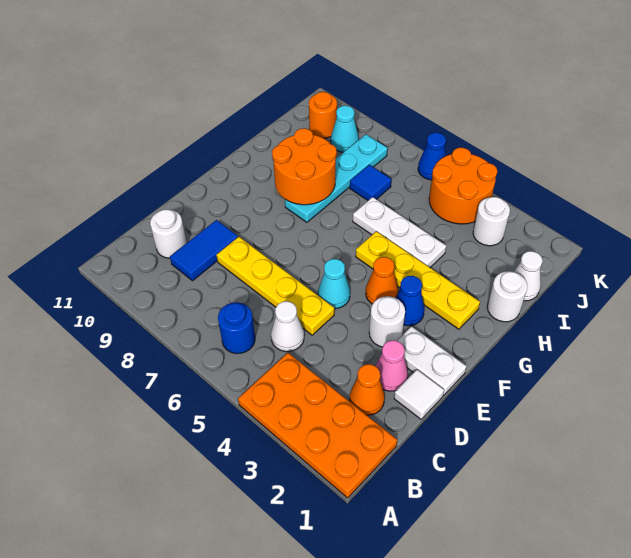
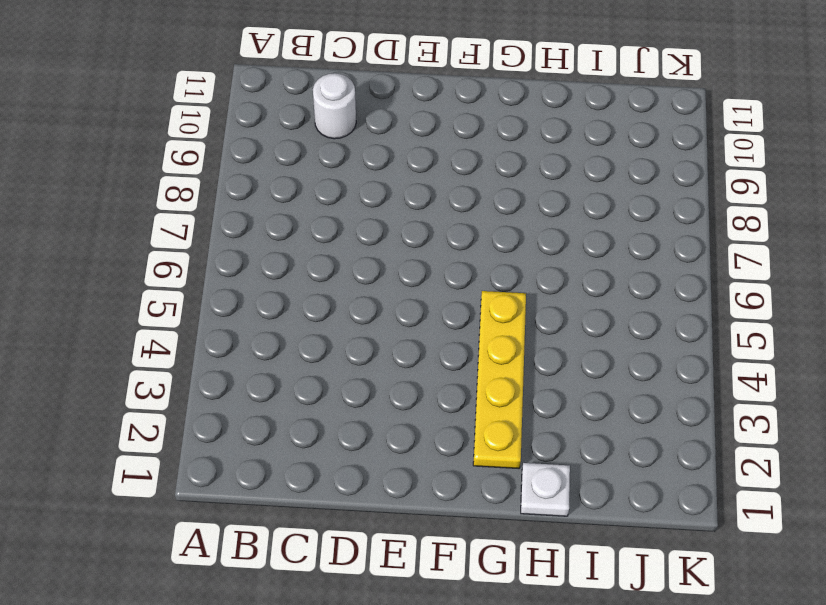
white plate H1 level 1 -> white round brick H1 level 1
none -> orange plate A1:B4 level 1
none -> blue round brick B6 level 1
none -> orange cone C2 level 1

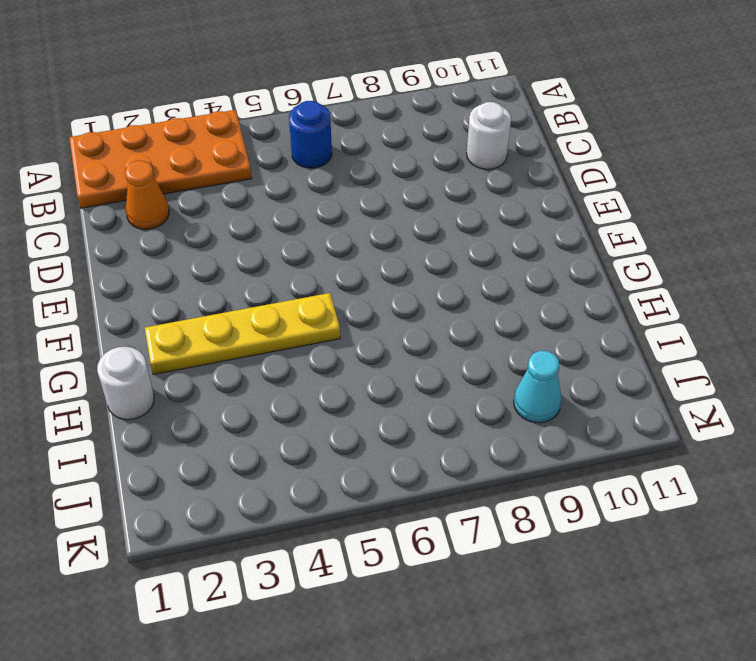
none -> white cone C5 level 1
none -> blue tile C9:D9 level 1
none -> white tile D1 level 1

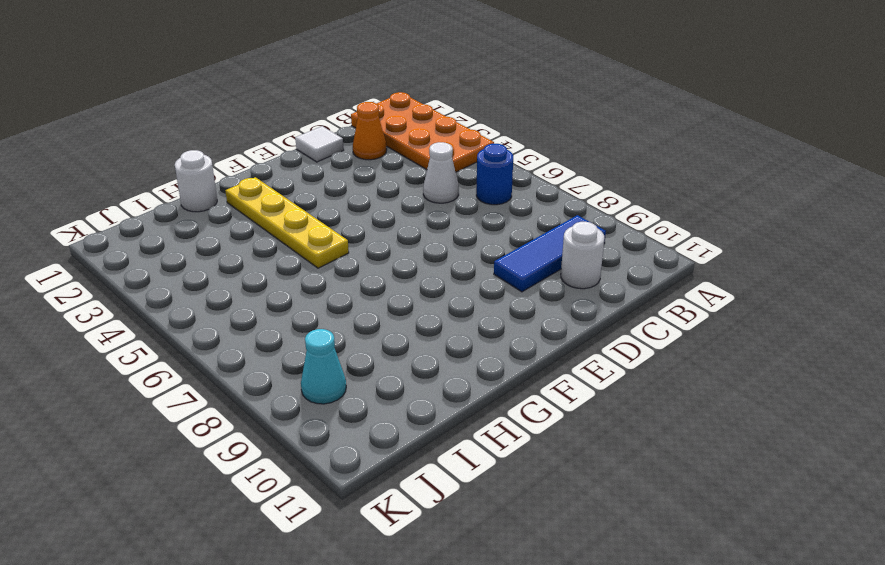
blue tile B9:D9 level 1 -> blue tile C9:D9 level 1
none -> pink cone D2 level 1
none -> yellow plate D5:D8 level 1
none -> white plate E1:E2 level 1

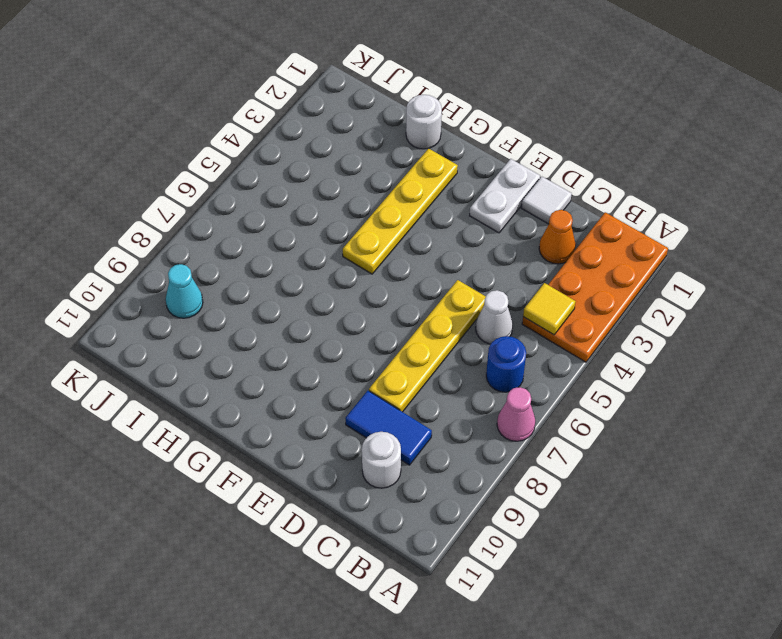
pink cone A7 level 1 -> pink cone D2 level 1
yellow tile B4 level 2 -> none
none -> white round brick E3 level 1
none -> cyan cone E5 level 1
none -> blue cone F3 level 1

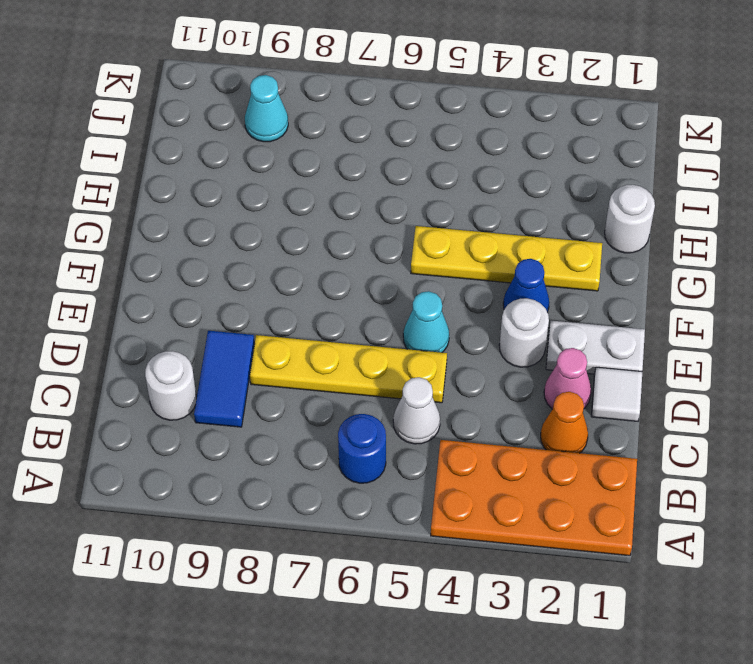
none -> orange cone F4 level 1
none -> cyan plate G8:J8 level 1
none -> white plate H4:H6 level 1

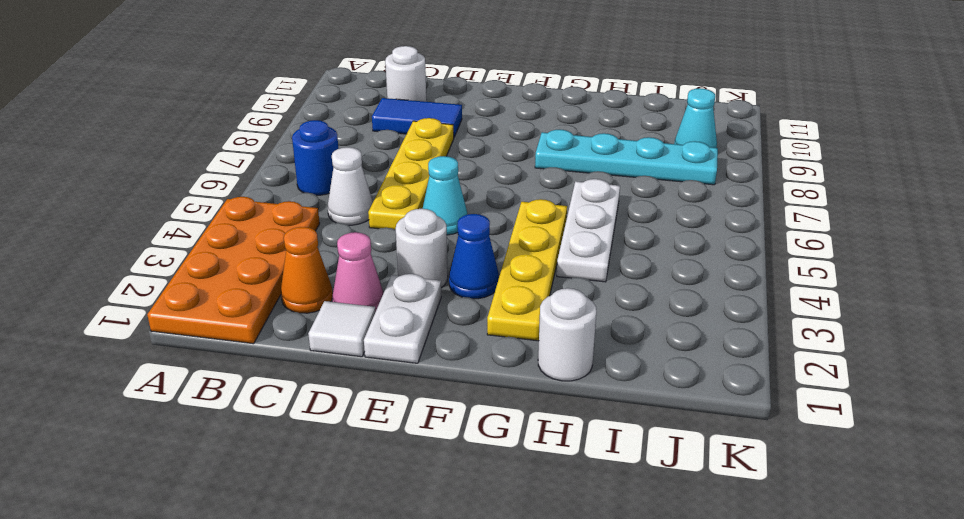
none -> orange cone F4 level 1
none -> white cone I1 level 1
none -> blue tile I7 level 1

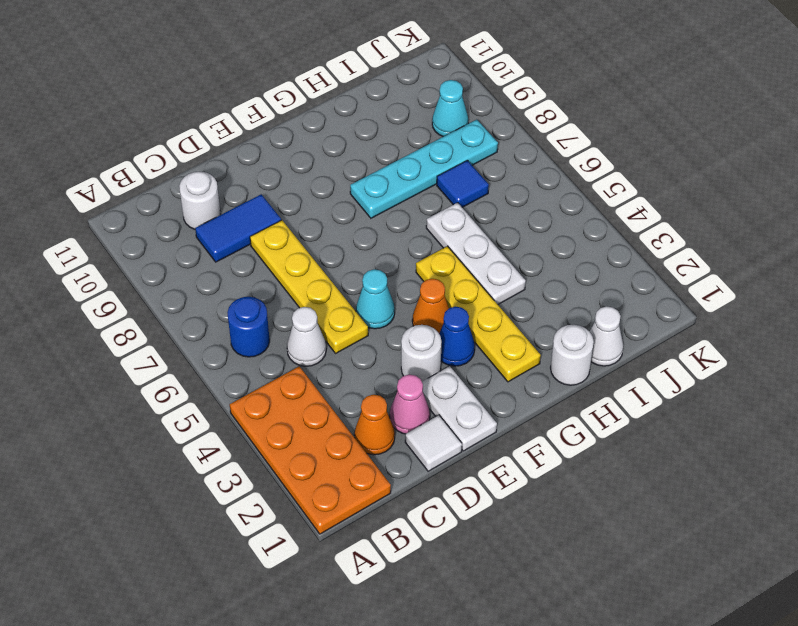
none -> white round brick J3 level 1
none -> orange round brick J4:K5 level 1
none -> orange round brick J10 level 1

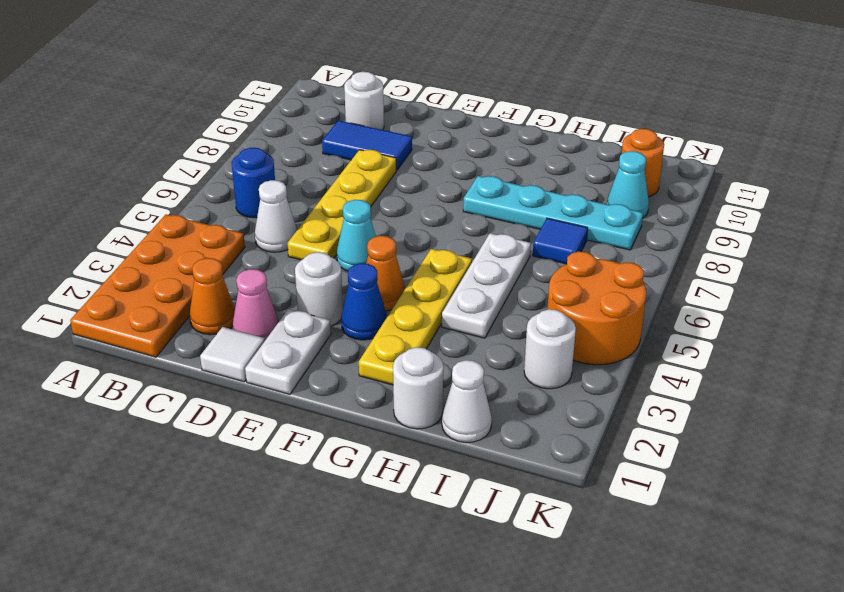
none -> blue cone K6 level 1
none -> orange round brick G8:H9 level 2

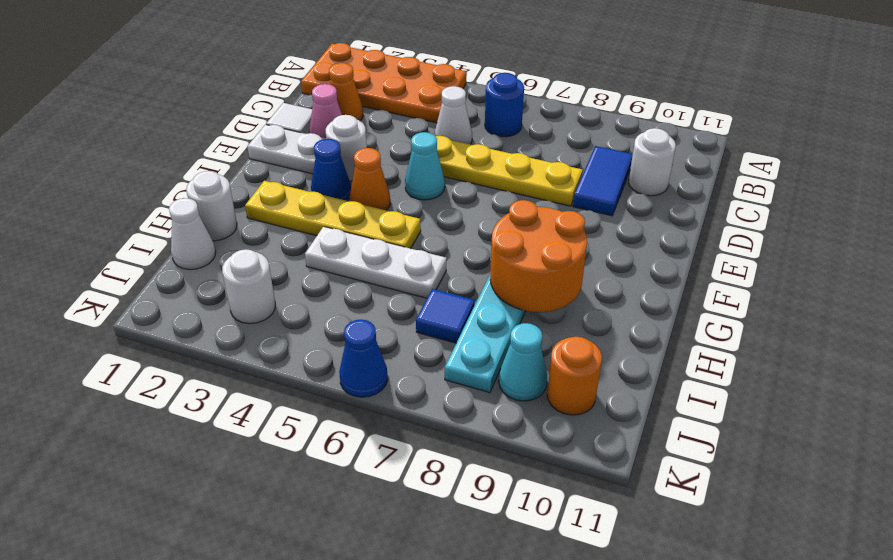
none -> orange round brick J4:K5 level 1

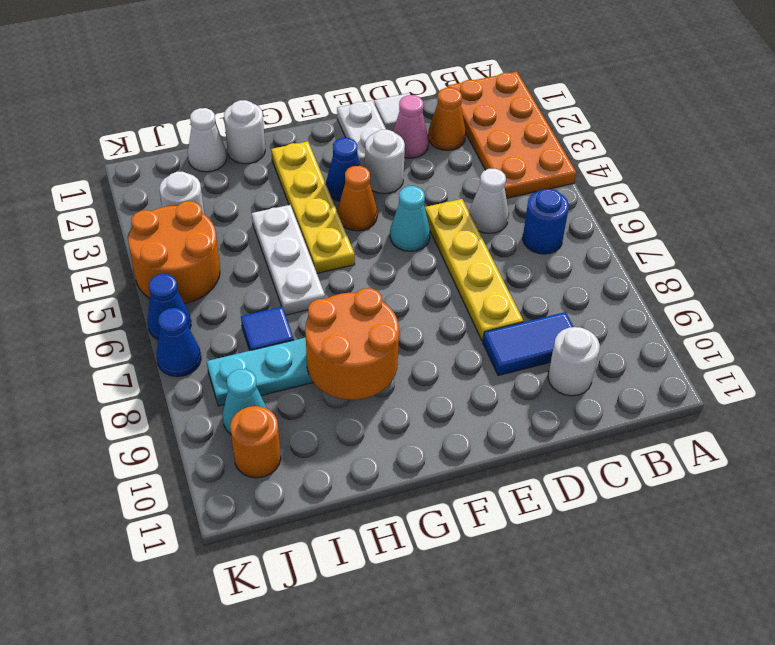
blue cone K7 level 1 -> none

